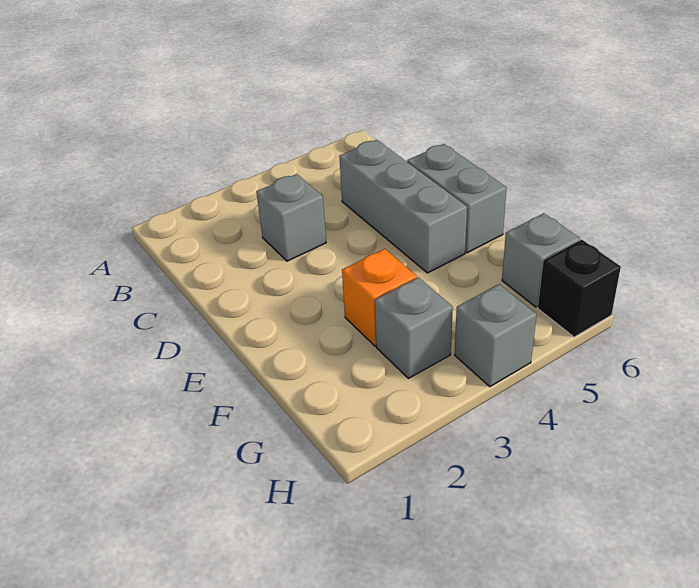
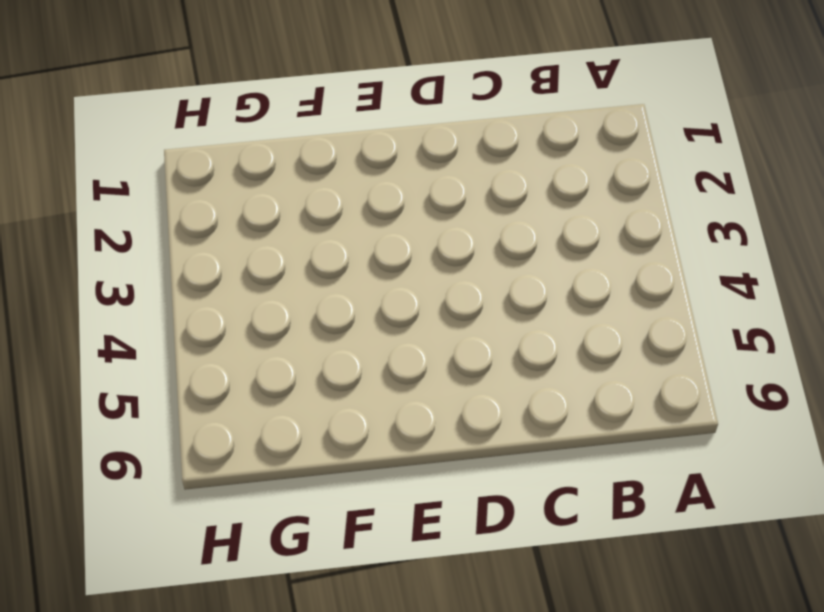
none -> grey brick C3 level 1
none -> grey brick C5:E5 level 1

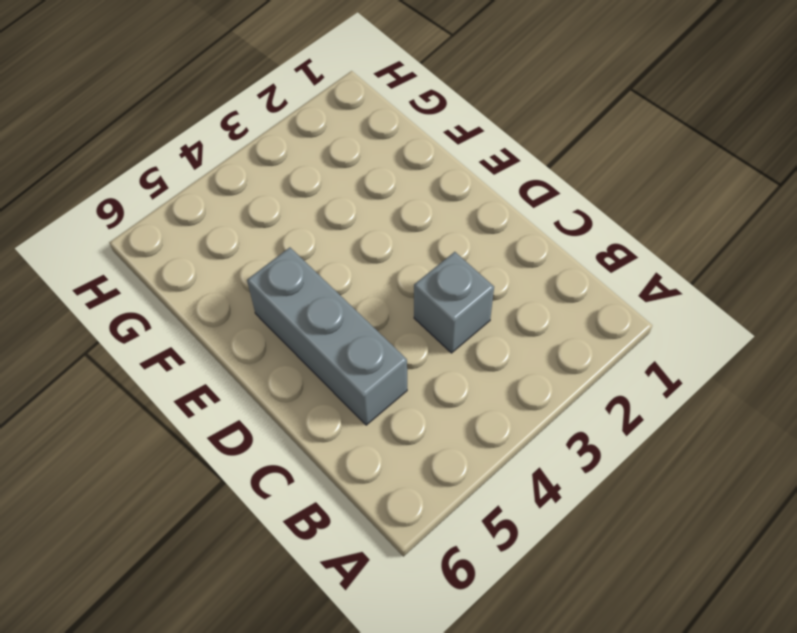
none -> grey brick D6:E6 level 1
none -> orange brick F3 level 1

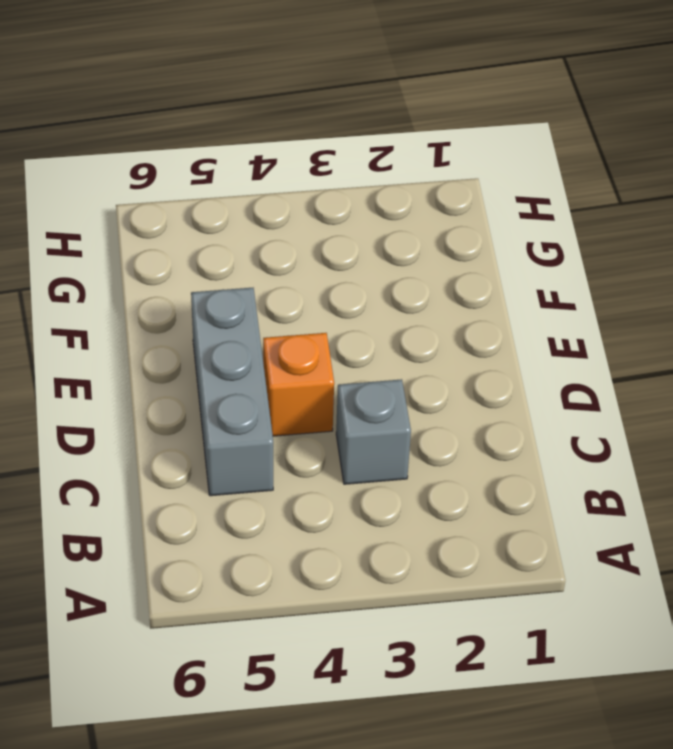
orange brick D4 level 1 -> orange brick F3 level 1
none -> grey brick D6:E6 level 1
none -> grey brick G3 level 1

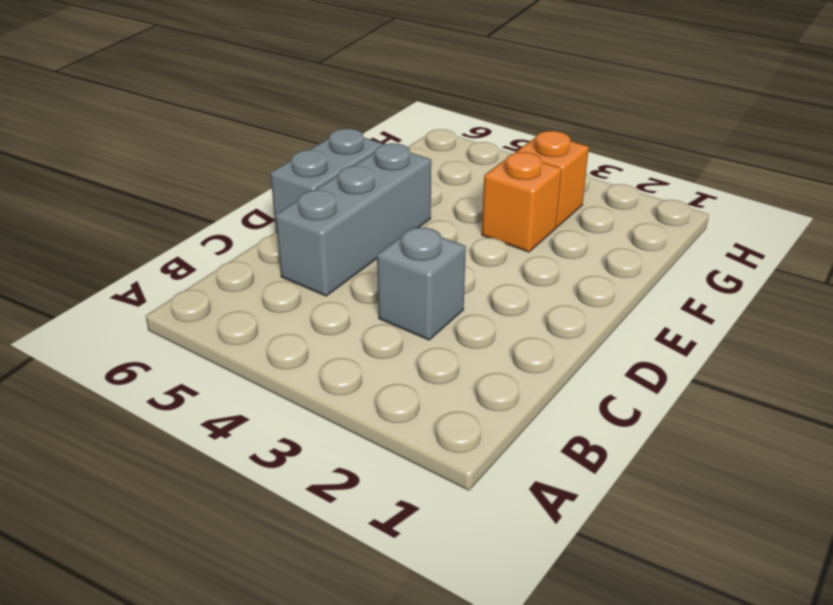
orange brick G3 level 1 -> grey brick G3 level 1
none -> grey brick G6 level 1
none -> grey brick H4 level 1

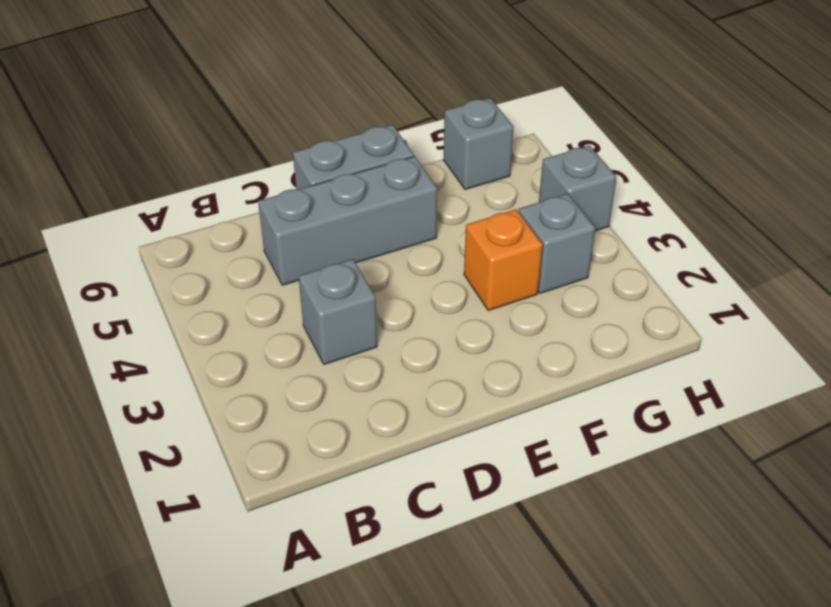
none -> black brick H6 level 1

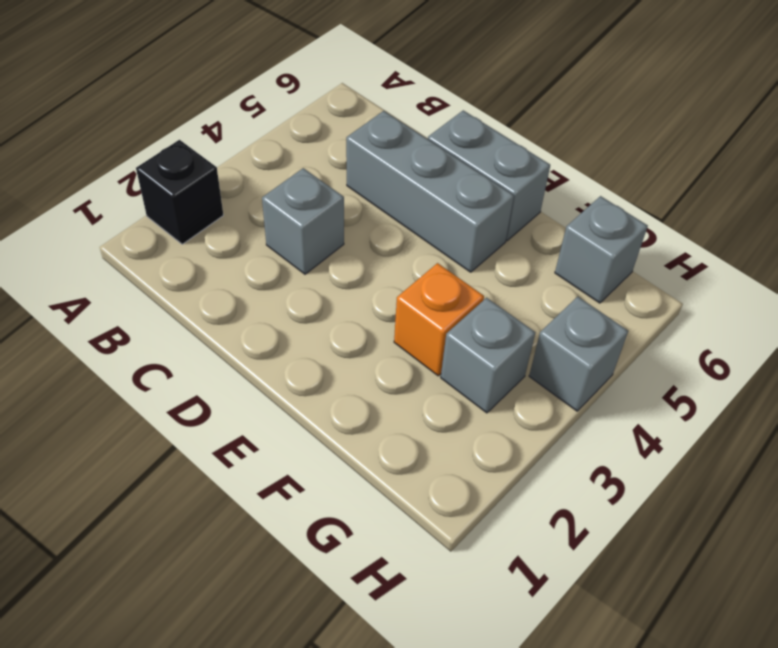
black brick A2 level 1 -> black brick H6 level 1

